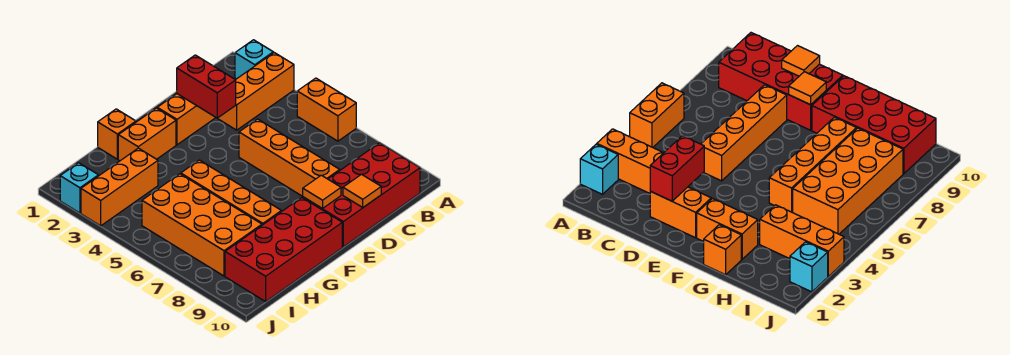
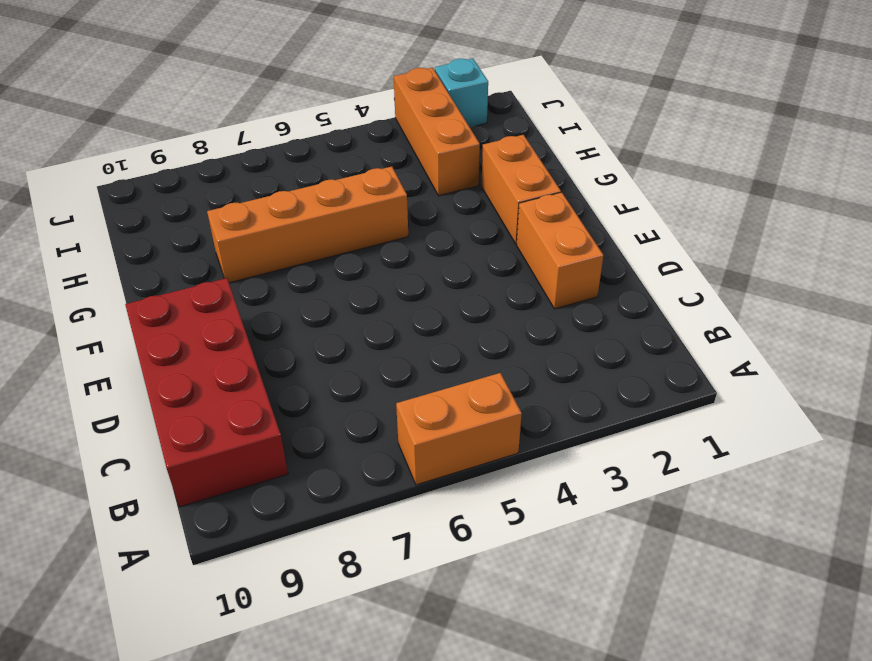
none -> cyan brick A2 level 1
none -> orange brick A3:C3 level 1
none -> orange brick D5:D8 level 1

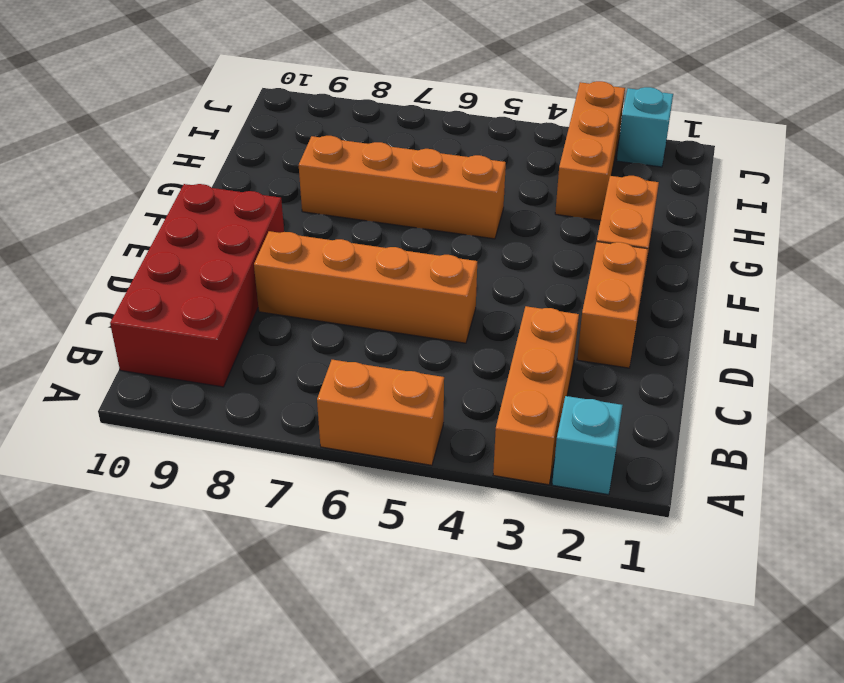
none -> red brick F9:I10 level 1
none -> orange brick G1 level 1
none -> orange brick H5:I8 level 1

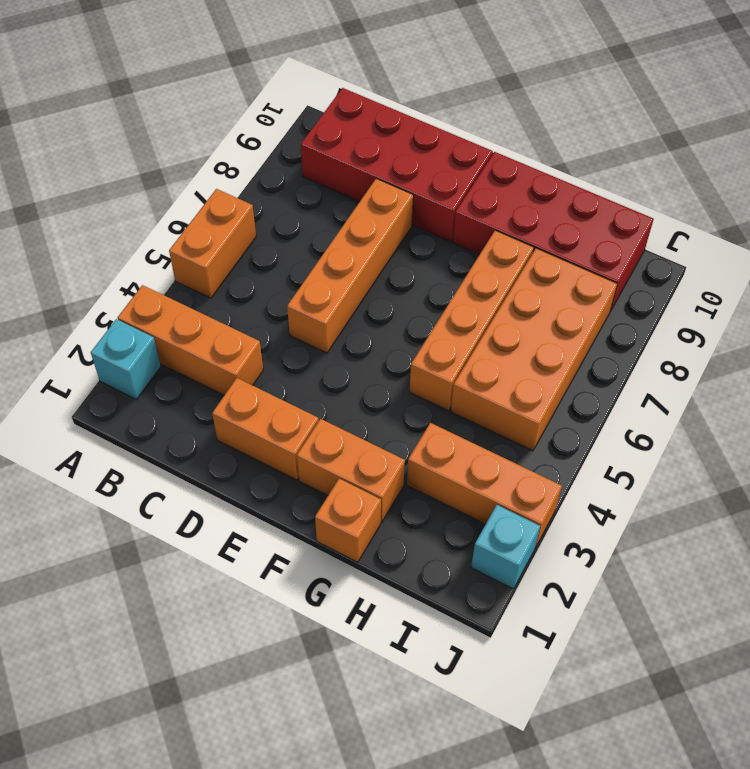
none -> red brick D2:D3 level 2
none -> orange tile D10 level 2
none -> orange tile E9 level 2

